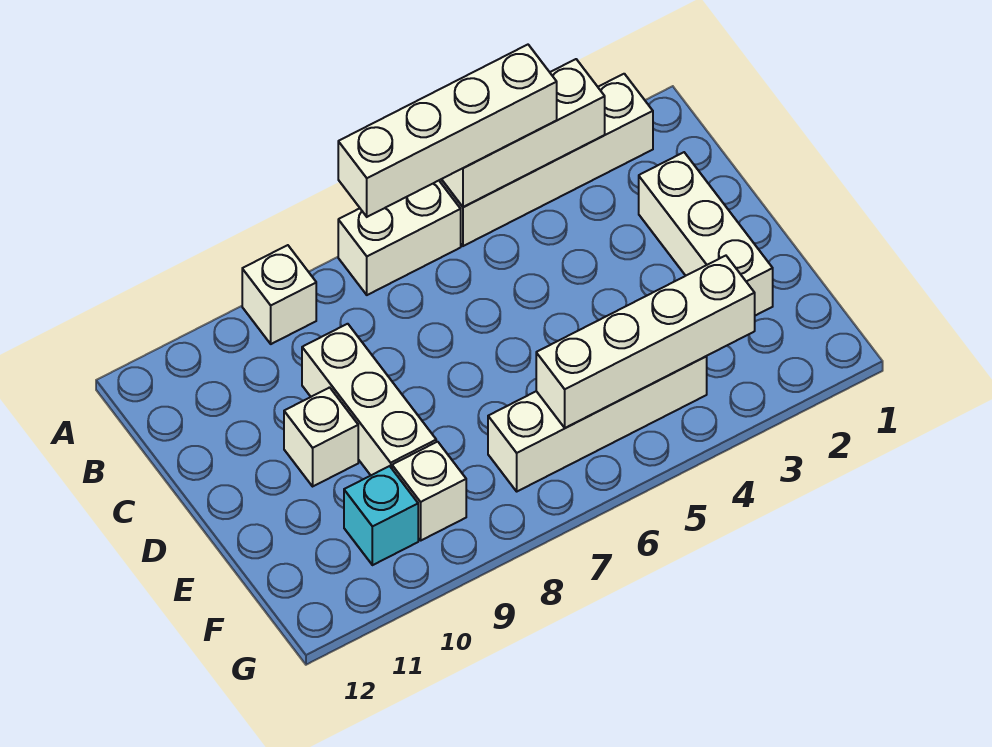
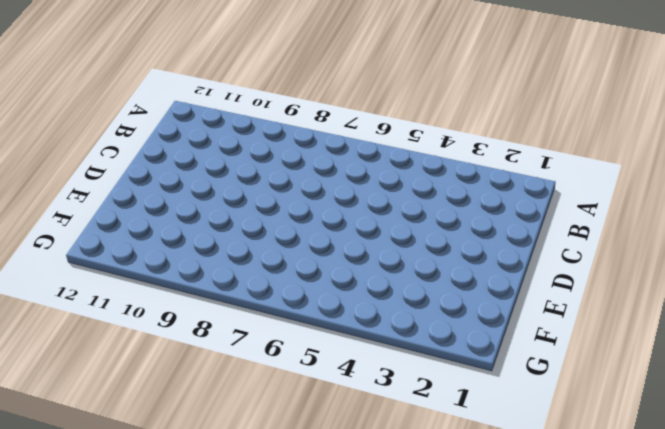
none -> white brick A2:A5 level 1
none -> white brick A6:A7 level 1
none -> white brick A9 level 1

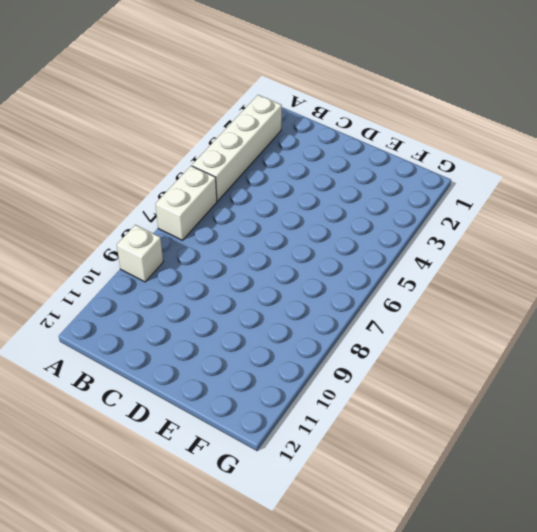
none -> white brick C2:E2 level 1
none -> white brick C9:E9 level 1
none -> white brick D10 level 1

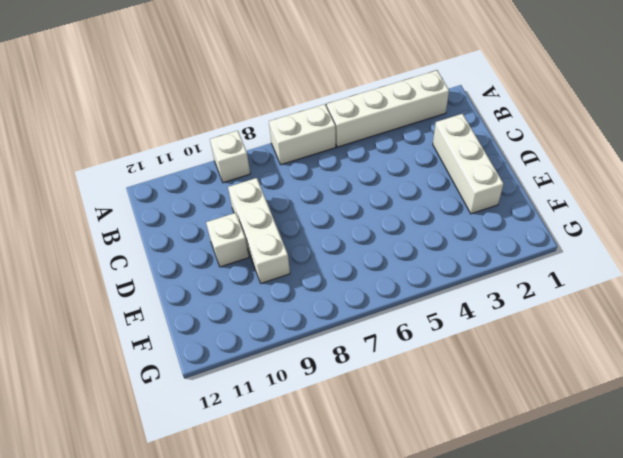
none -> white brick F4:F7 level 1
none -> white brick F9 level 1
none -> cyan brick F10 level 1

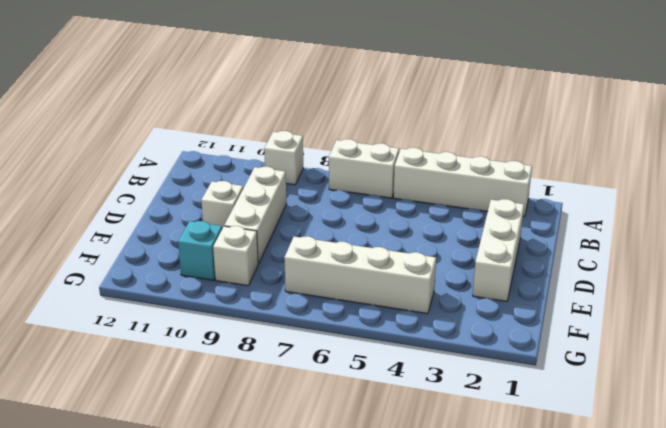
none -> white brick A3:A5 level 2
none -> white brick F3:F6 level 2
none -> white brick A4:A7 level 3

